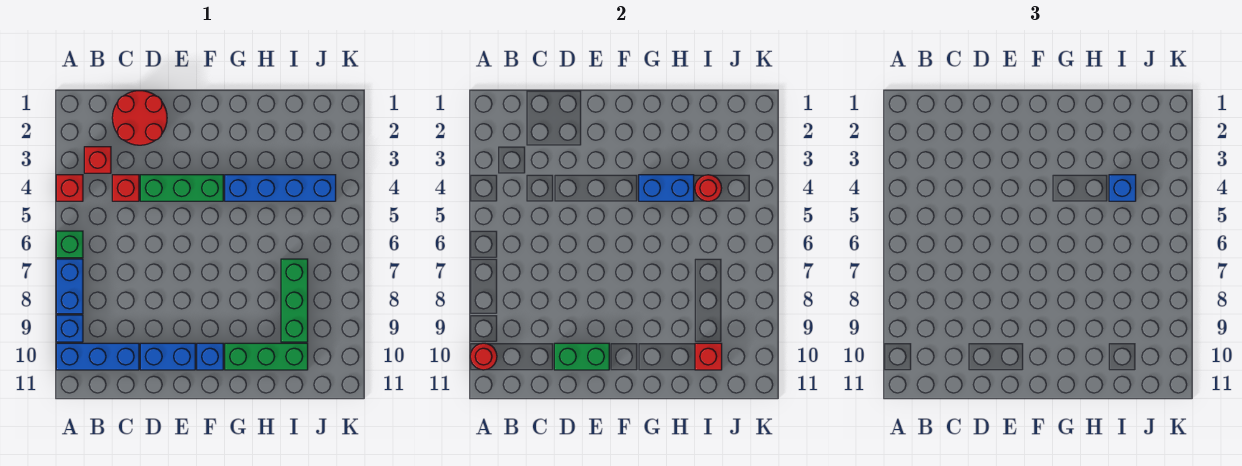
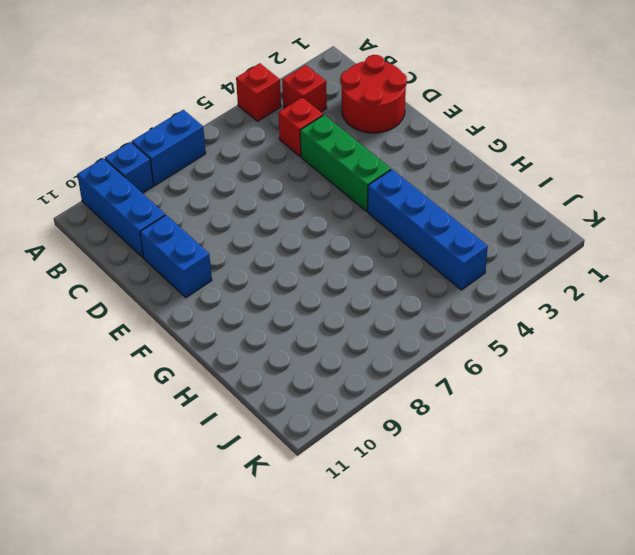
none -> green brick A6 level 1
none -> blue brick F10 level 1
none -> green brick G10:I10 level 1

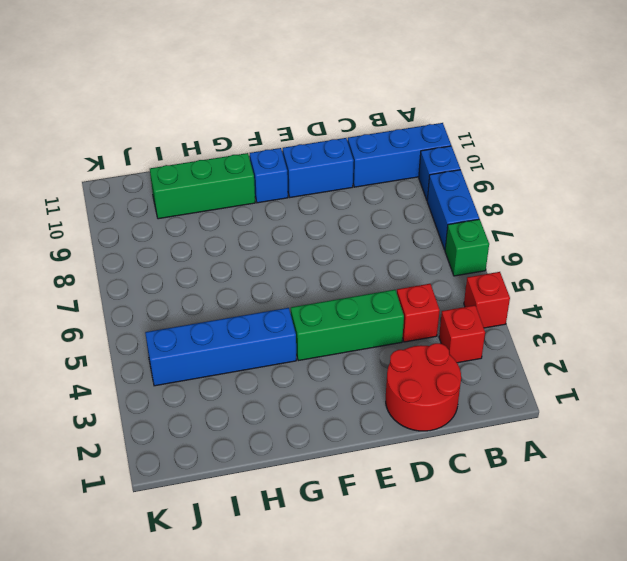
none -> green brick I7:I9 level 1
none -> red round brick A10 level 2
none -> green brick D10:E10 level 2

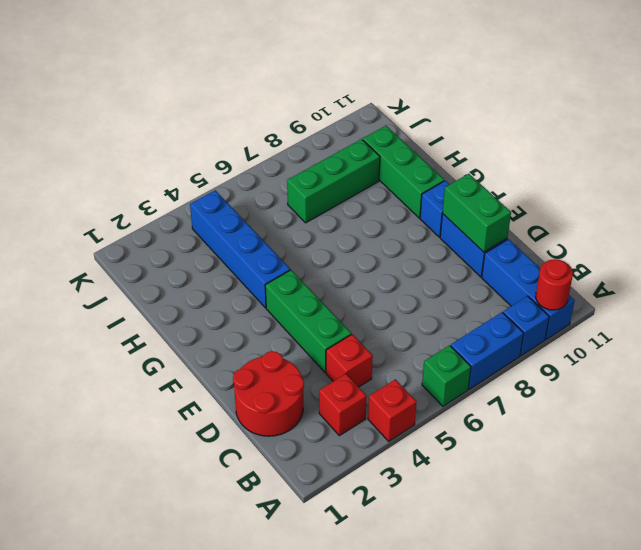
none -> blue brick G4:H4 level 2
none -> red round brick I4 level 2
none -> red brick I10 level 2

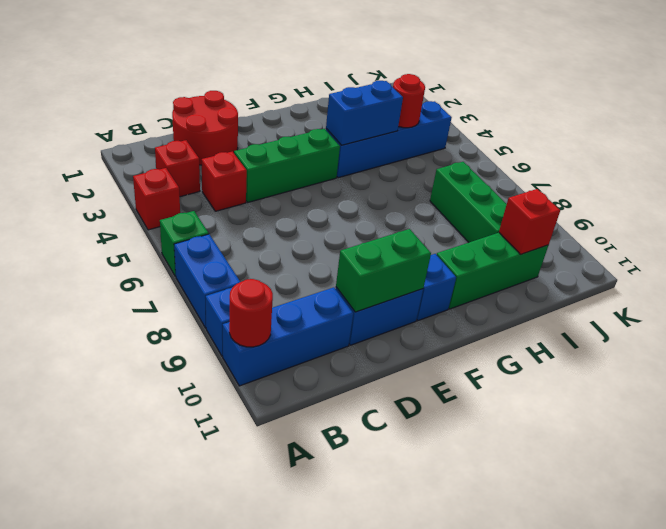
none -> blue brick I4 level 3

